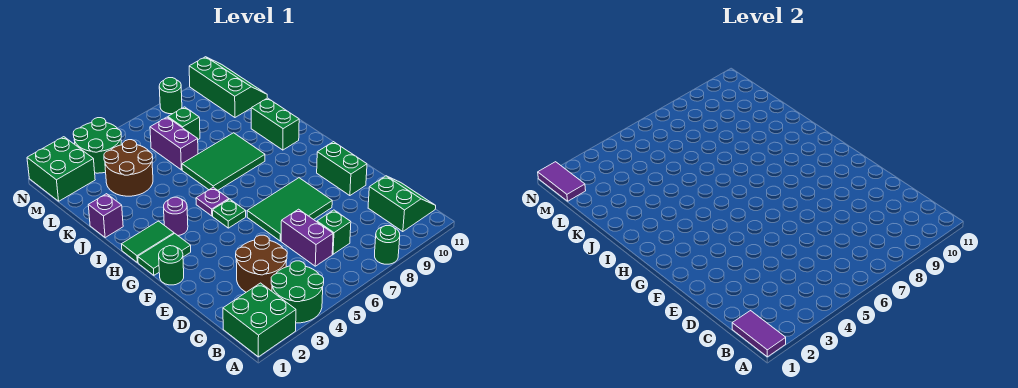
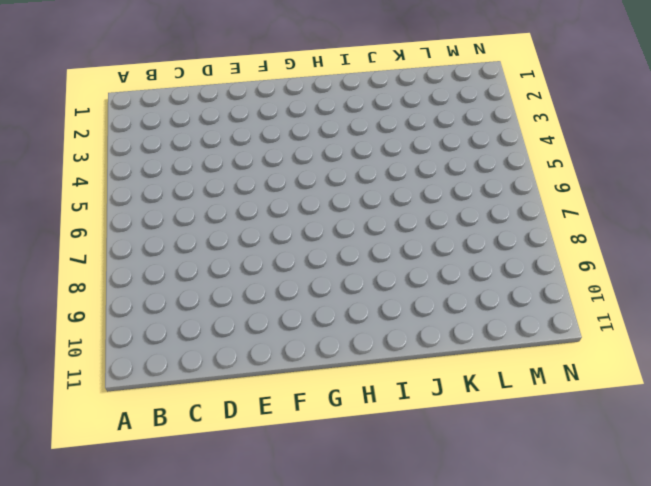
none -> green brick A1:B2 level 1
none -> green round brick A3:B4 level 1
none -> green round brick A8 level 1

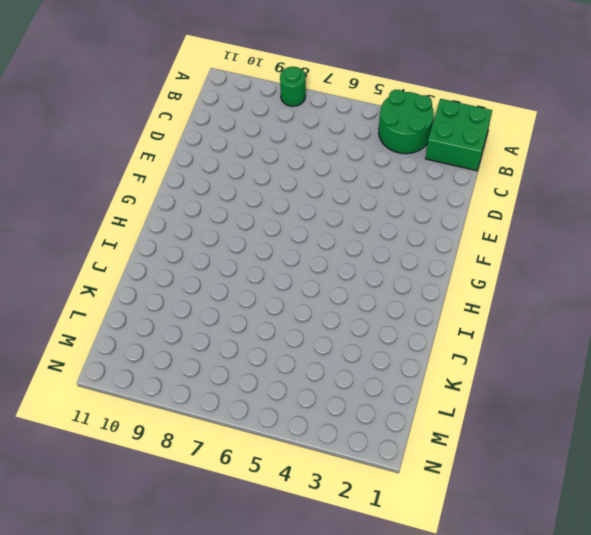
none -> green slope B10:C11 level 1 top 10
none -> brown round brick C3:D4 level 1
none -> purple brick C6:D6 level 1

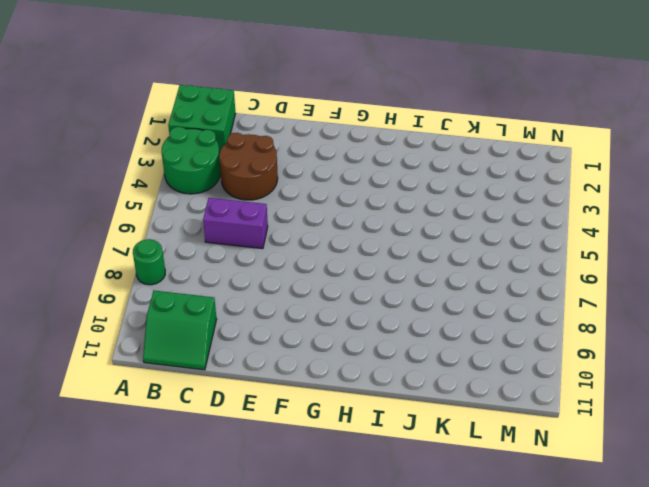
none -> green brick C7 level 1
none -> green tile E6:F8 level 1
none -> green brick E10:F10 level 1

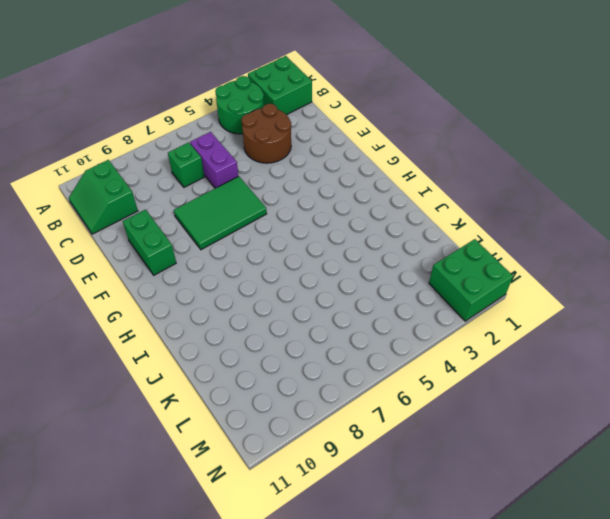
none -> green round brick A8 level 1
none -> green round brick F1 level 1
none -> green tile G1:G2 level 1

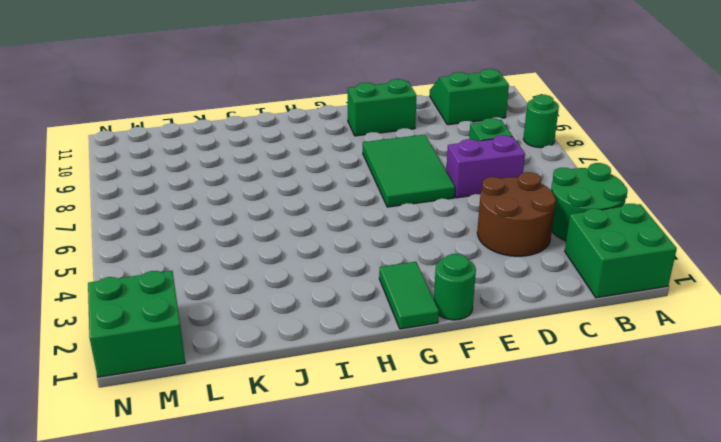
none -> green plate G5 level 1
none -> green tile H1:H2 level 1
none -> purple round brick H3 level 1

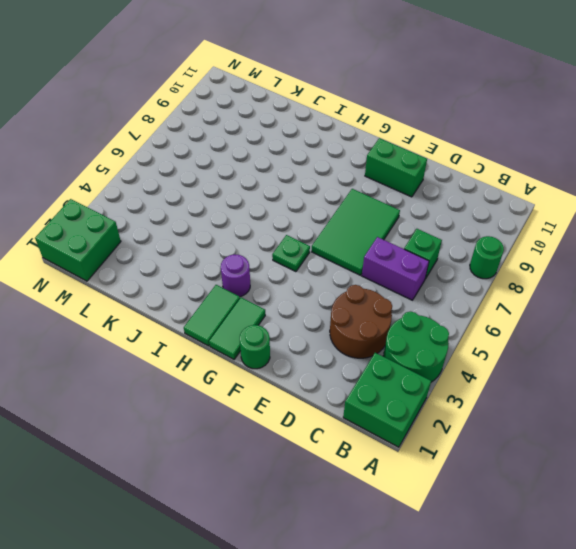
none -> green slope B10:C11 level 1 top 10
none -> purple plate H5 level 1
none -> green tile I6:J8 level 1

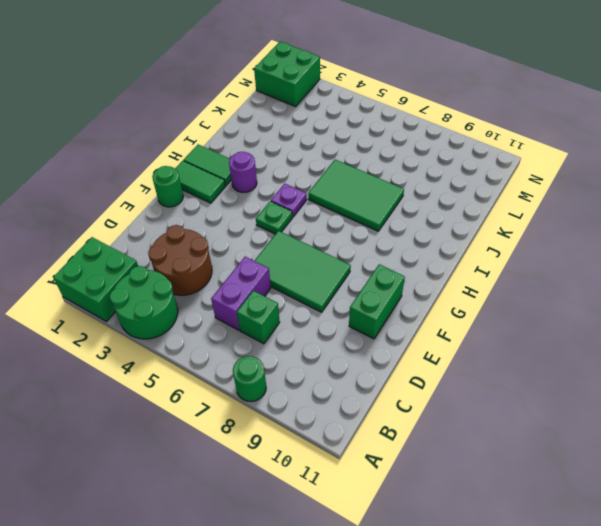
none -> green slope B10:C11 level 1 top 10
none -> green brick I10:J10 level 1
none -> purple brick J1 level 1

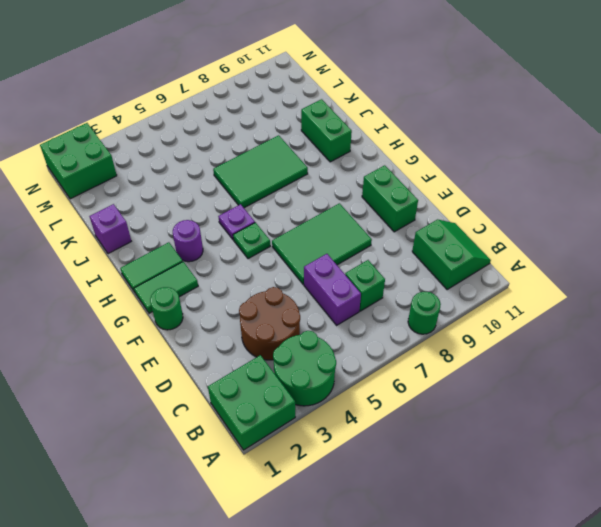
none -> brown round brick K3:L4 level 1
none -> purple brick K6:L6 level 1
none -> green brick L7 level 1

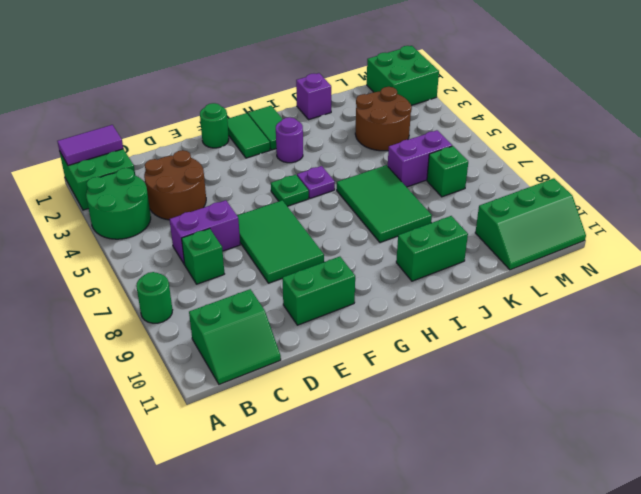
none -> green round brick M3:N4 level 1
none -> green round brick N8 level 1
none -> purple tile M1:N1 level 2

